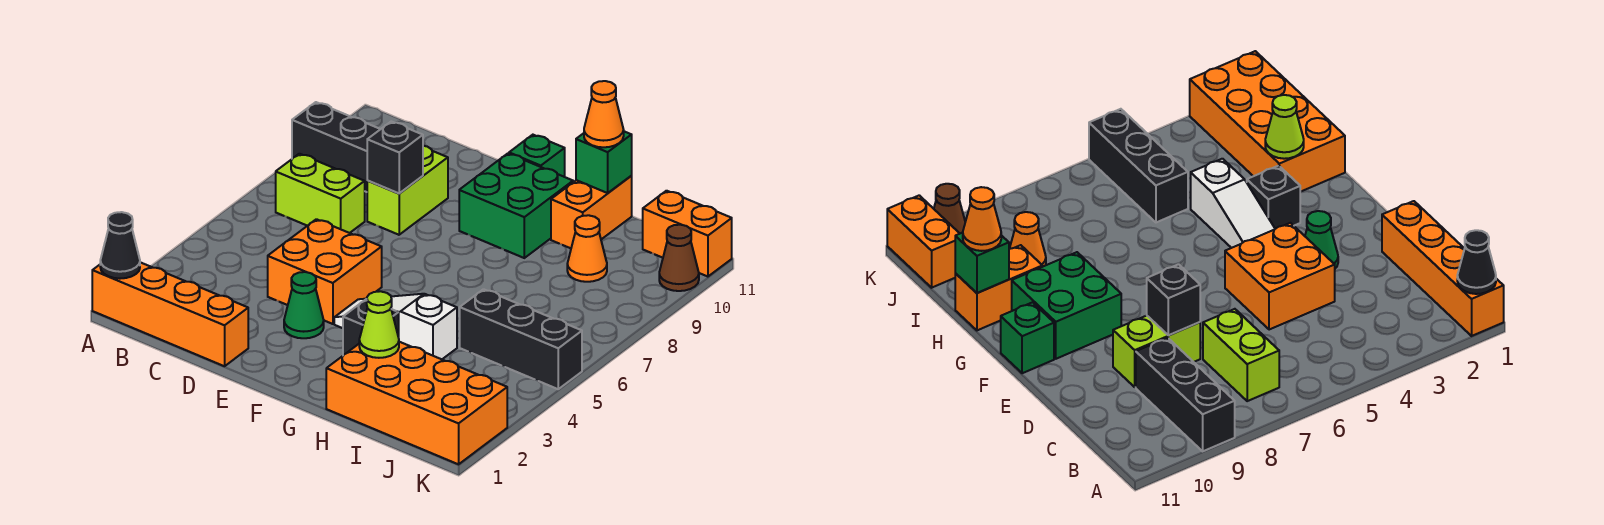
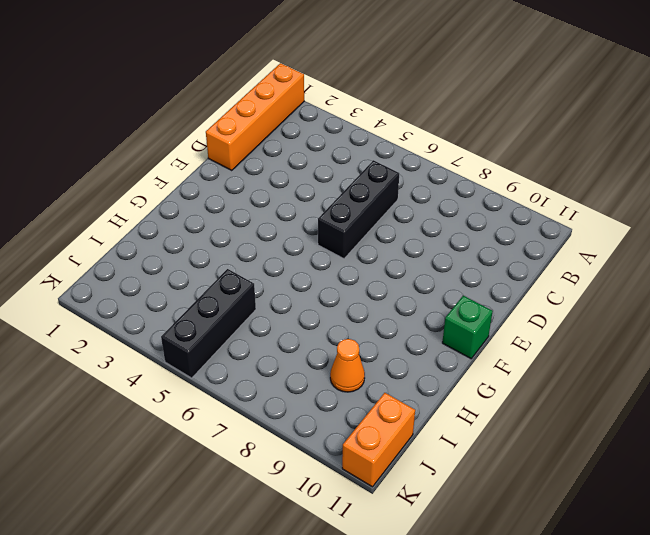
black brick C6:E6 level 1 -> black brick A9:C9 level 1
none -> lime brick B7:C7 level 1
none -> orange brick D4:E5 level 1
none -> lime brick D8:D9 level 1

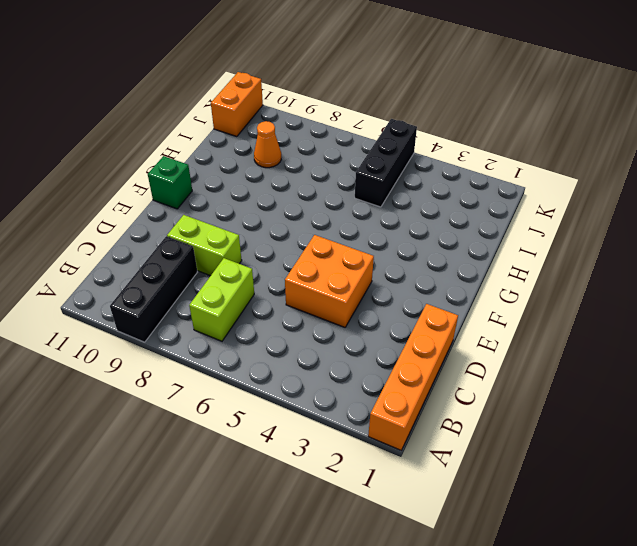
none -> green cone E3 level 1
none -> white slope F4:H4 level 1 top H
none -> green brick F9:G10 level 1

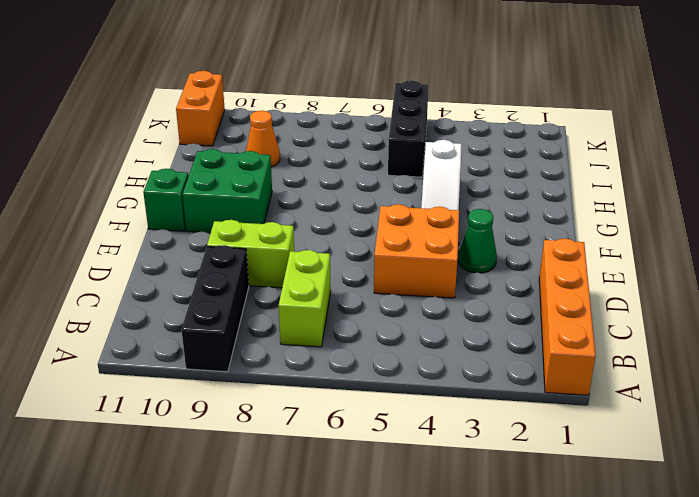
none -> black brick G3 level 1
none -> orange brick H1:K2 level 1
none -> orange brick H10:H11 level 1

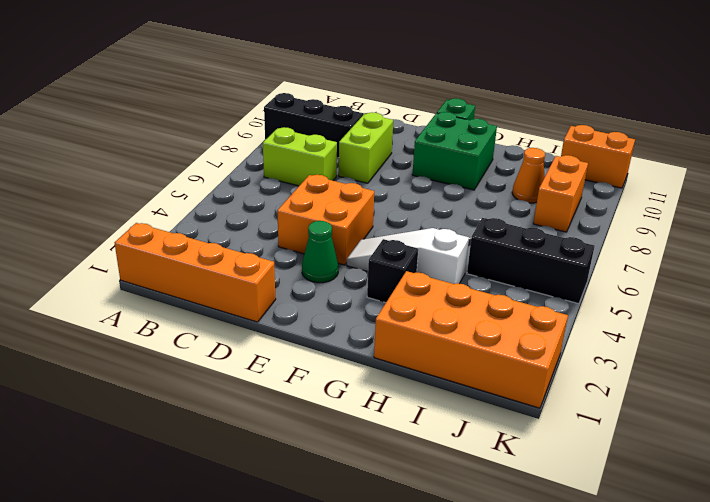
orange brick J8:J9 level 1 -> orange brick H10:H11 level 1
none -> brown cone K10 level 1
none -> black cone A1 level 2
none -> black brick D8 level 2

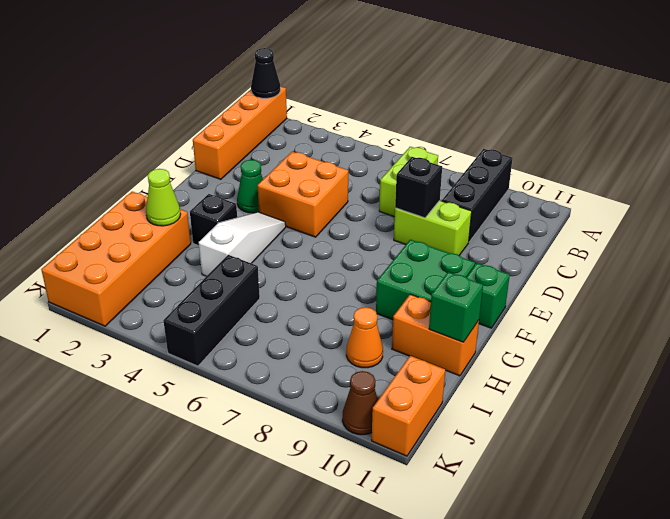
none -> orange cone H11 level 3

